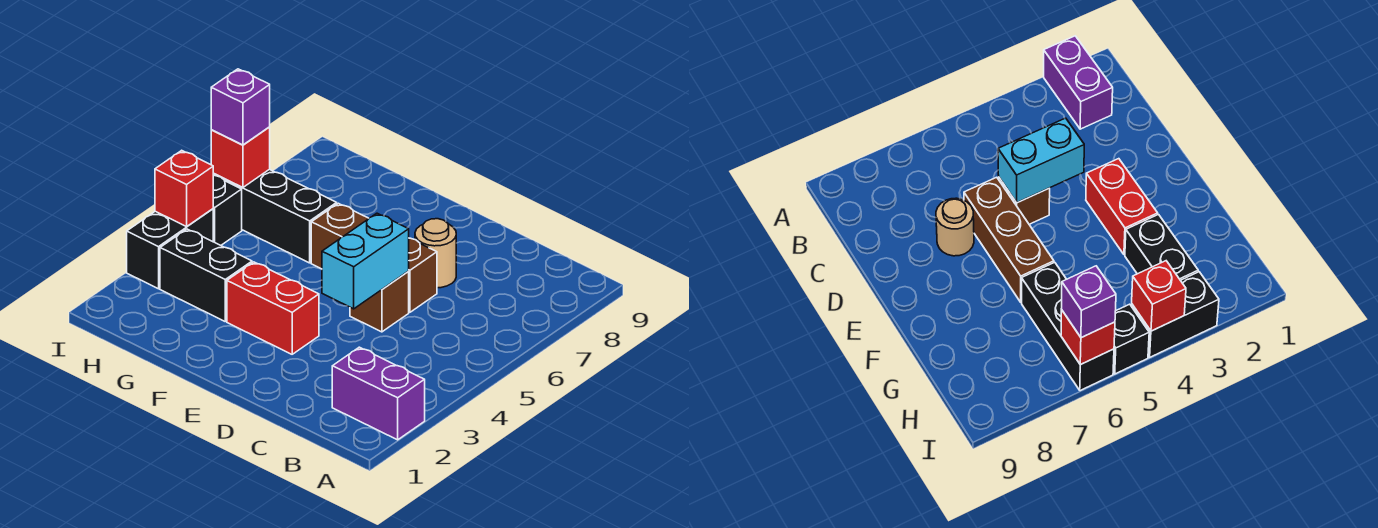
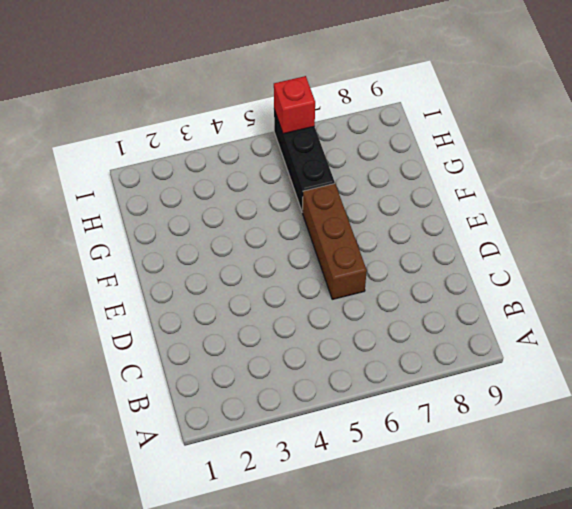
none -> purple brick A2:B2 level 1
none -> brown brick D5 level 1
none -> tan round brick D7 level 1

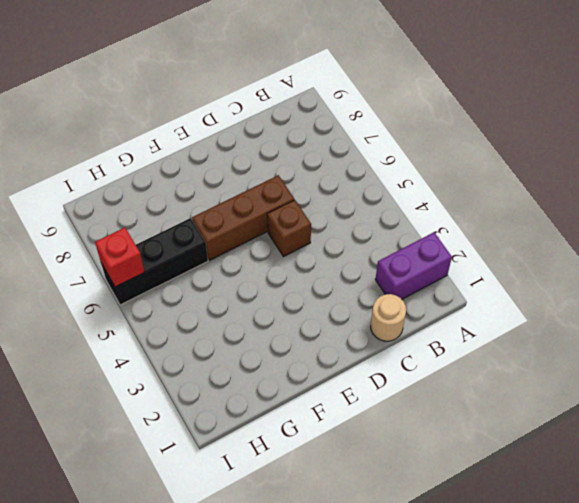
tan round brick C1 level 1 -> tan round brick D7 level 1
none -> red brick E3:F3 level 1
none -> black brick G3:H3 level 1
none -> black brick I3:I4 level 1

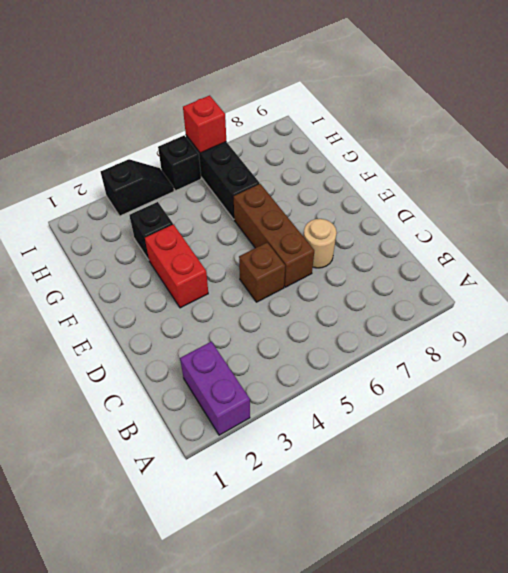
black brick G3 level 1 -> black brick G3:H3 level 1
black slope I3:I4 level 1 top 3 -> black brick I3:I4 level 1
none -> cyan brick D4:D5 level 2
none -> red brick I4 level 2
none -> purple brick I6 level 3

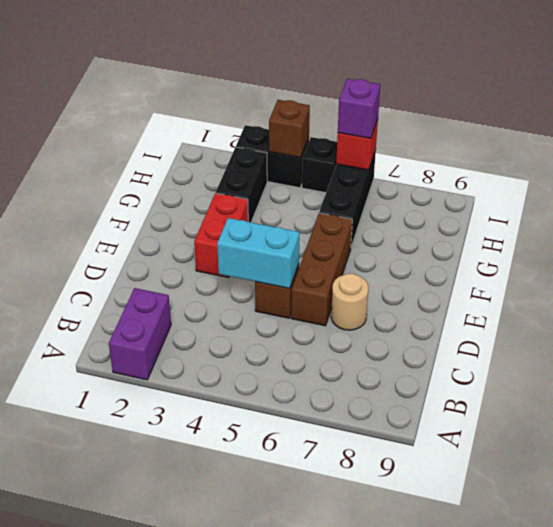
brown brick I4 level 2 -> red brick I4 level 2

